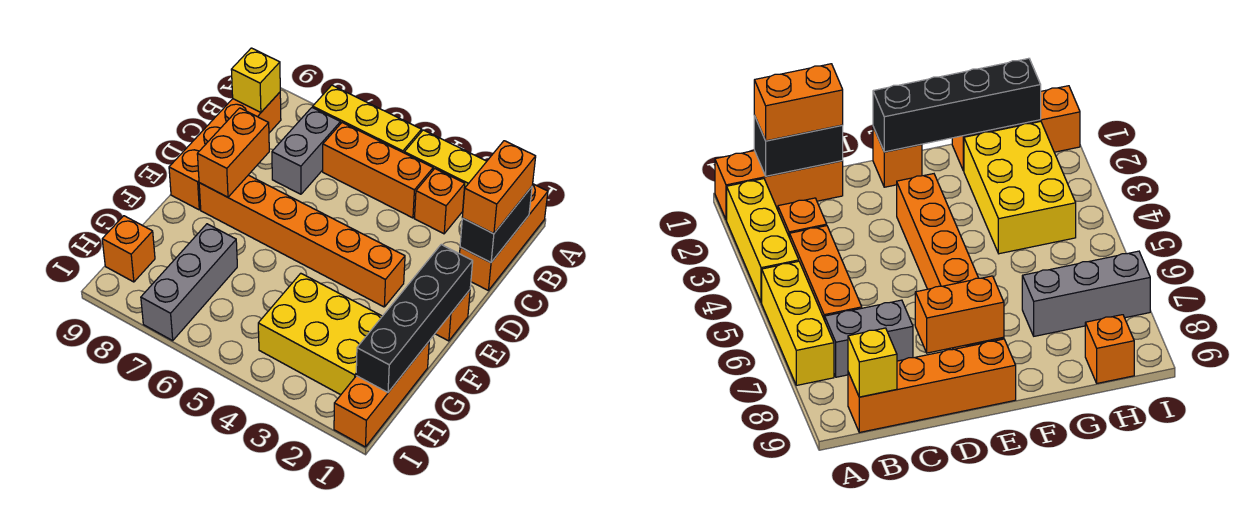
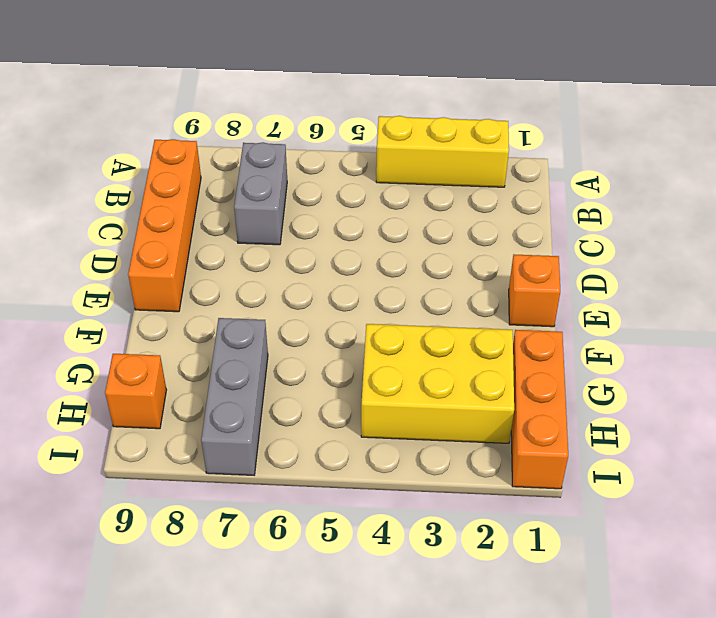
none -> orange brick A1:C1 level 1
none -> yellow brick A5:A7 level 1
none -> orange brick B3 level 1

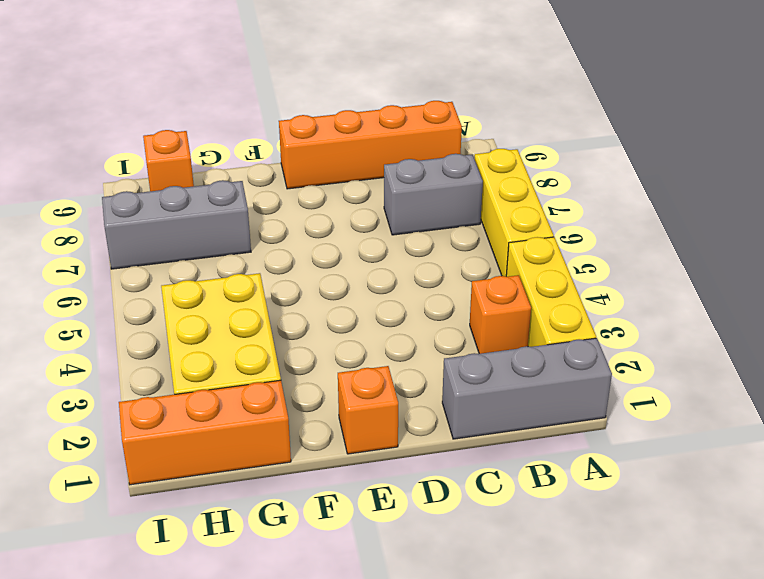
grey brick A1:C1 level 1 -> orange brick A1:C1 level 1
none -> orange brick B4:B6 level 1
none -> orange brick E3:E8 level 1
none -> black brick B1:C1 level 2

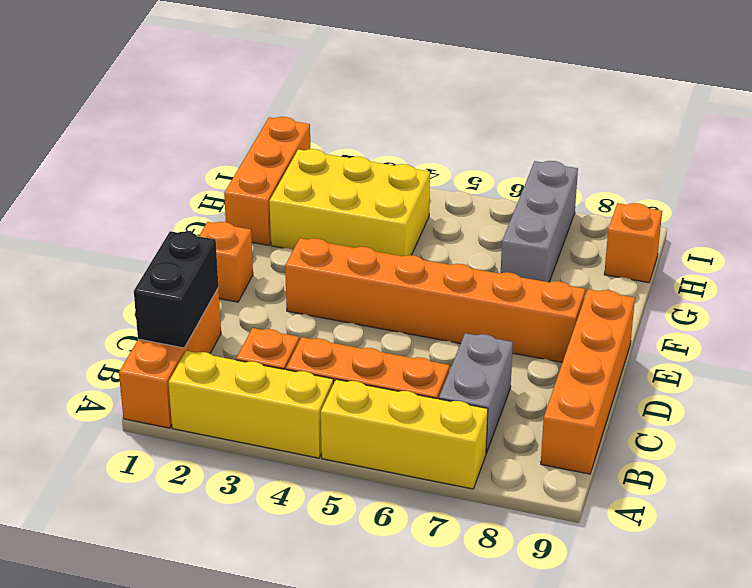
none -> yellow brick B9 level 2
none -> orange brick D8:E8 level 2
none -> black brick E1:H1 level 2

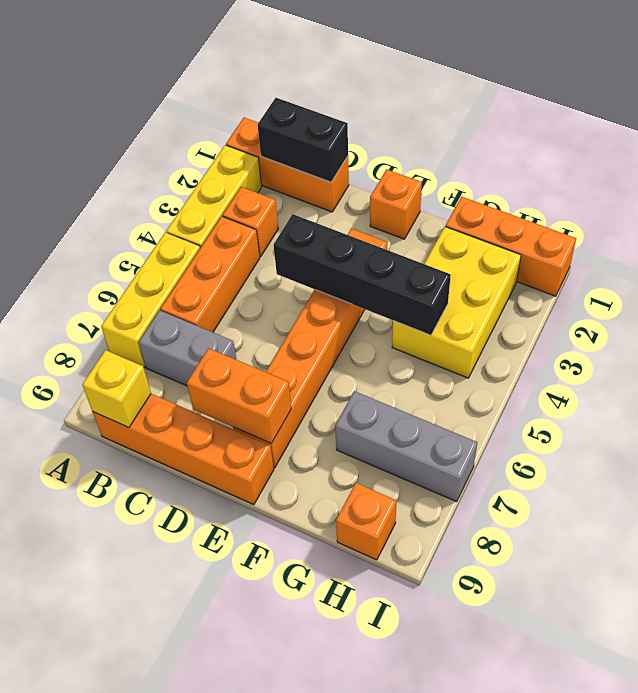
black brick D4:G4 level 2 -> black brick E1:H1 level 2
none -> orange brick B1:C1 level 3

